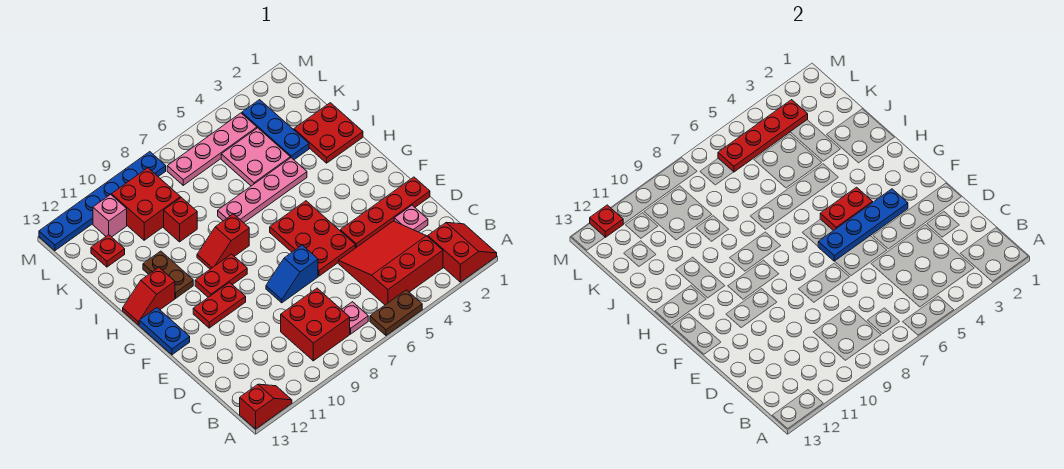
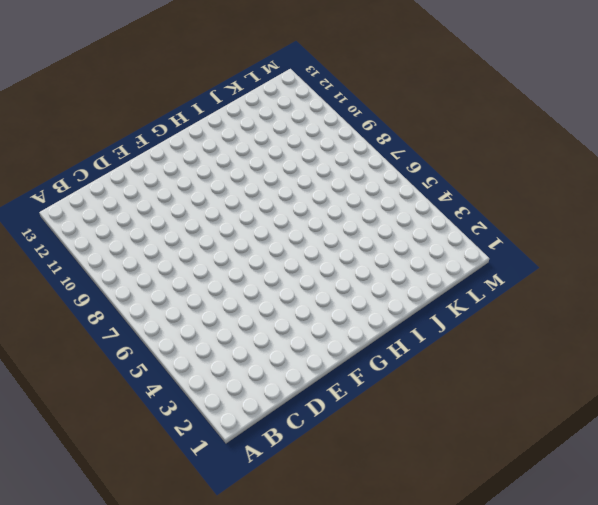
none -> red slope A1:B2 level 1 top 2
none -> brown plate A5:A6 level 1
none -> red slope A12:A13 level 1 top 13
none -> red slope B3:D5 level 1 top B

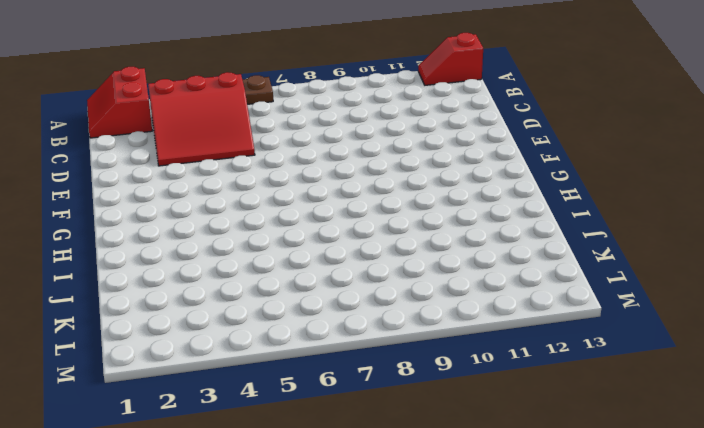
none -> pink plate B7 level 1
none -> red brick B8:C9 level 1
none -> pink plate D2 level 1
none -> red plate E1:E4 level 1

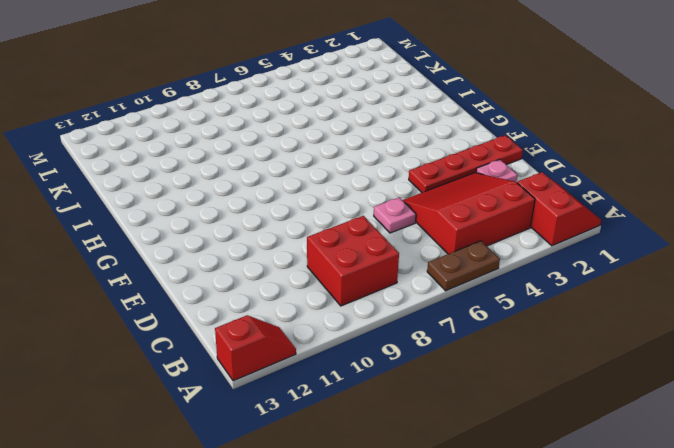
pink plate D6 level 1 -> pink plate B7 level 1
none -> red plate E5:G6 level 1
none -> blue slope E7:E8 level 1 top 7
none -> red plate F10:F11 level 1
none -> blue plate F13:G13 level 1

